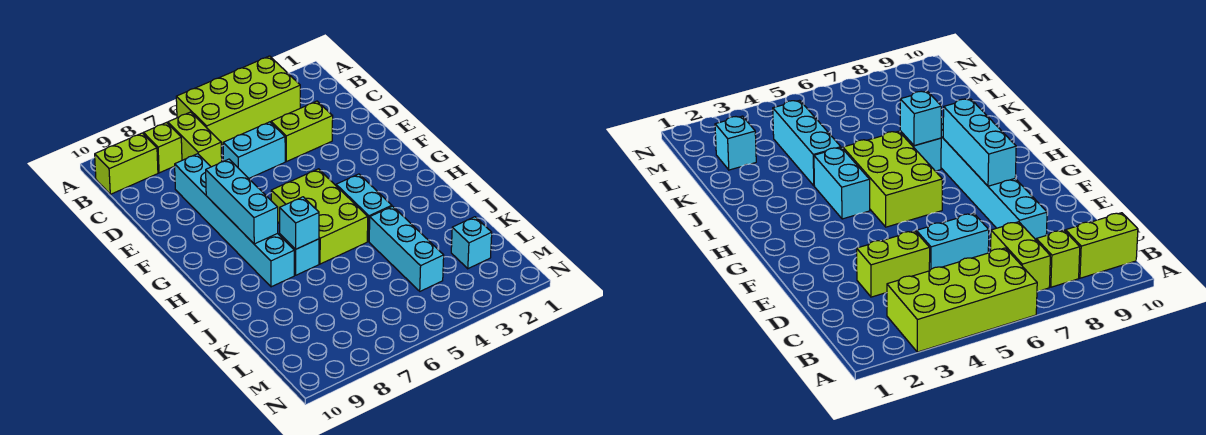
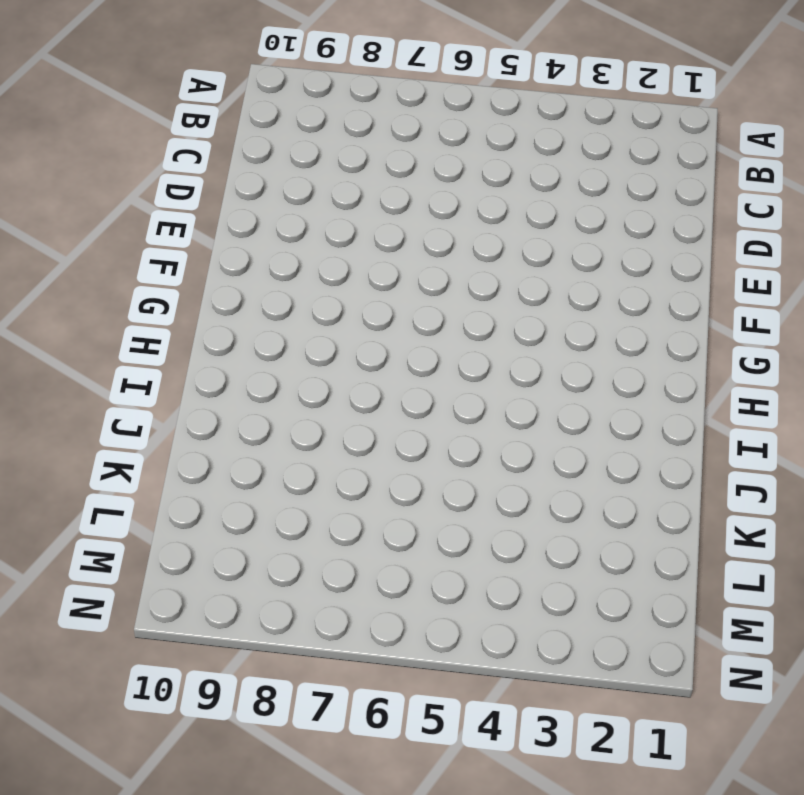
none -> lime brick A3:B6 level 1
none -> lime brick B7:C7 level 1
none -> lime brick B8 level 1

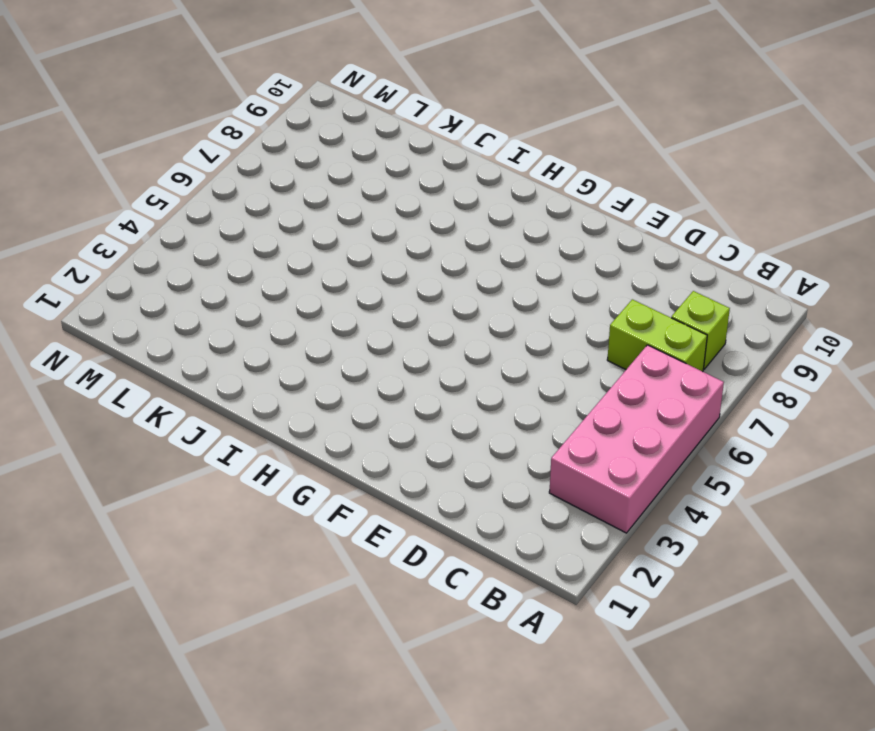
pink brick A3:B6 level 1 -> lime brick A3:B6 level 1
none -> lime brick B9:B10 level 1
none -> lime brick D3:D4 level 1
none -> cyan brick D5:D6 level 1

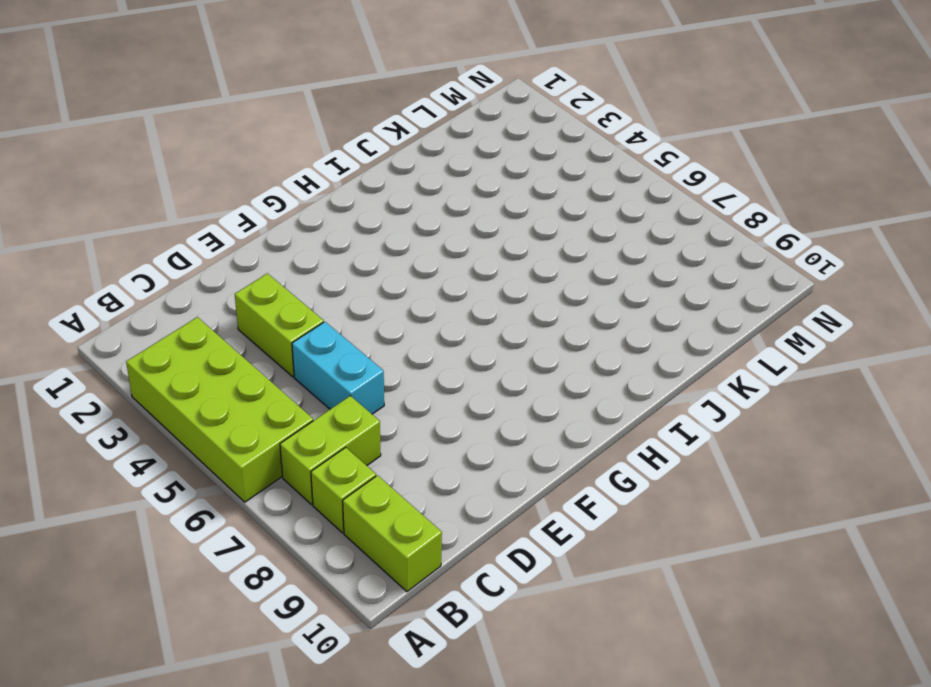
none -> cyan brick D8:I8 level 1
none -> lime brick G5:I6 level 1
none -> cyan brick H4:I4 level 1

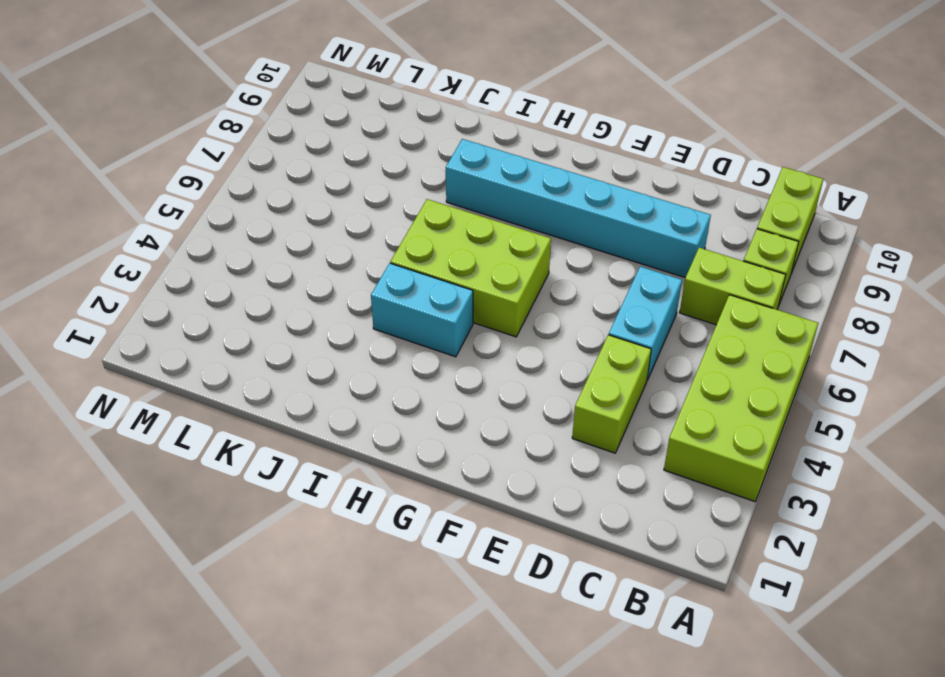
none -> cyan brick I7 level 1
none -> cyan brick J4:L4 level 1
none -> cyan brick L2 level 1

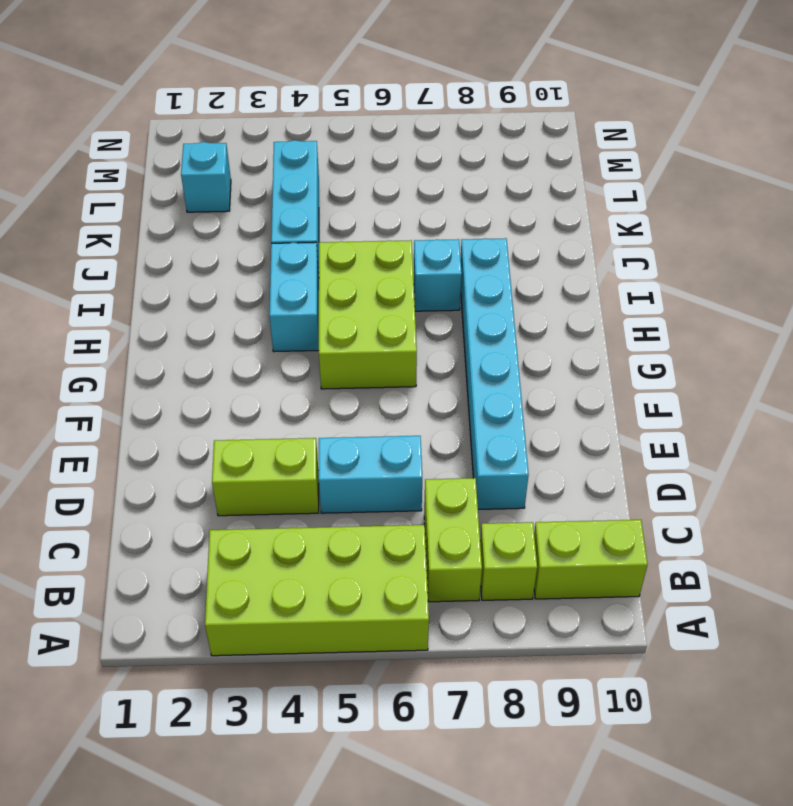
none -> cyan brick F8:H8 level 2
none -> cyan brick I7 level 2

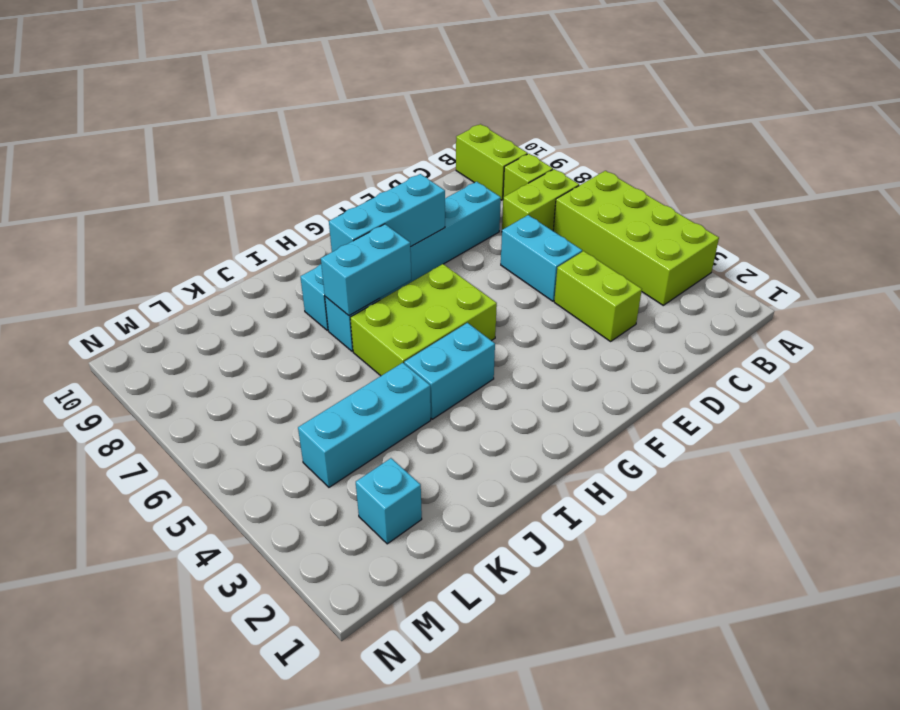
cyan brick H7:I7 level 2 -> cyan brick I7 level 2

